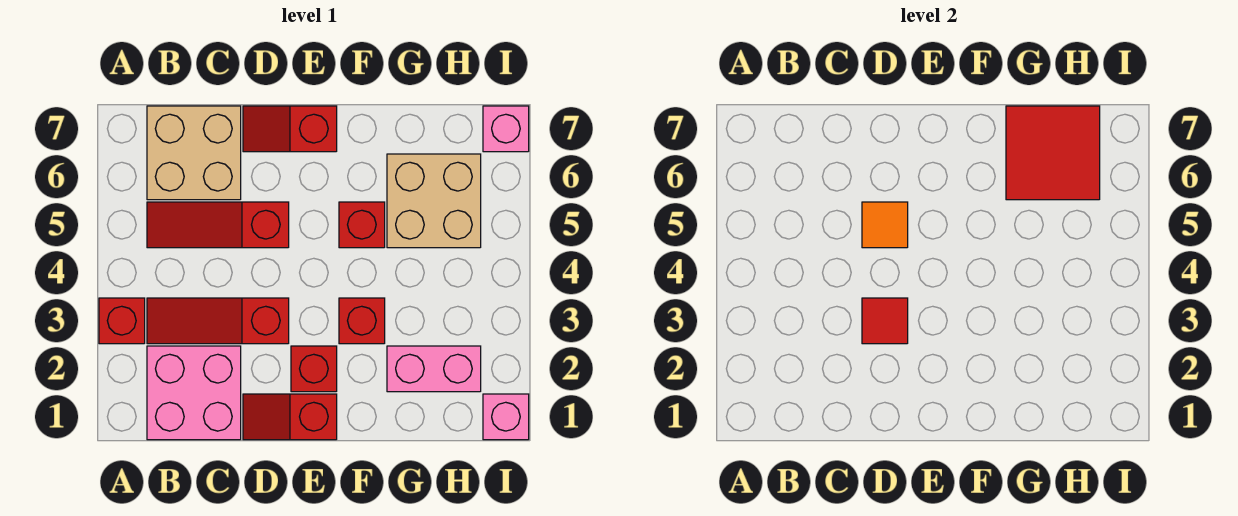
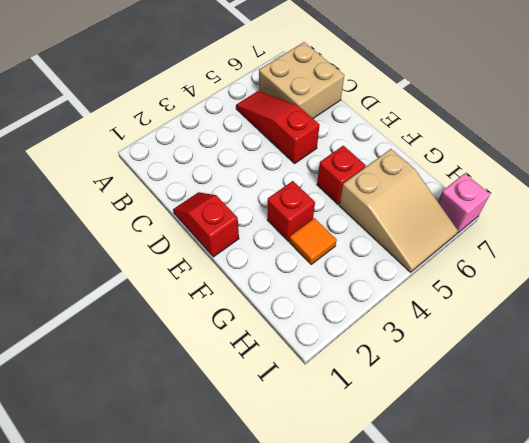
orange tile G3 level 1 -> orange tile D5 level 2
tan slope G5:I6 level 1 top G -> tan brick G5:H6 level 1
none -> red brick A3 level 1
none -> pink brick B1:C2 level 1
none -> red slope B3:D3 level 1 top D

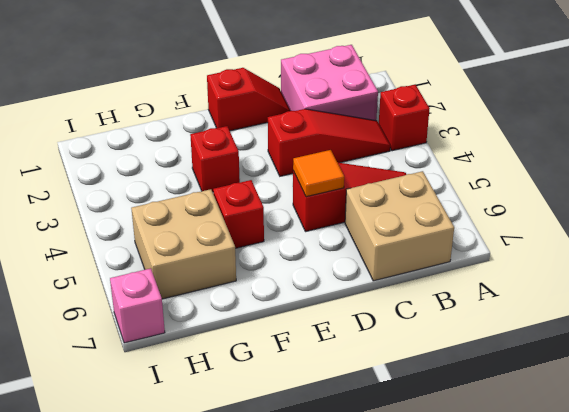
none -> red slope D7:E7 level 1 top E
none -> red brick E2 level 1
none -> pink brick G2:H2 level 1

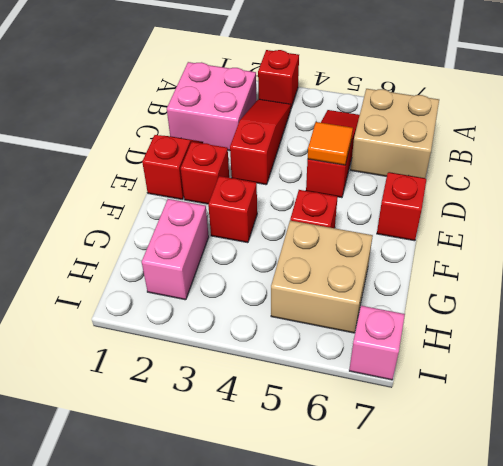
none -> pink brick I1 level 1
none -> red tile D3 level 2
none -> red tile G6:H7 level 2

